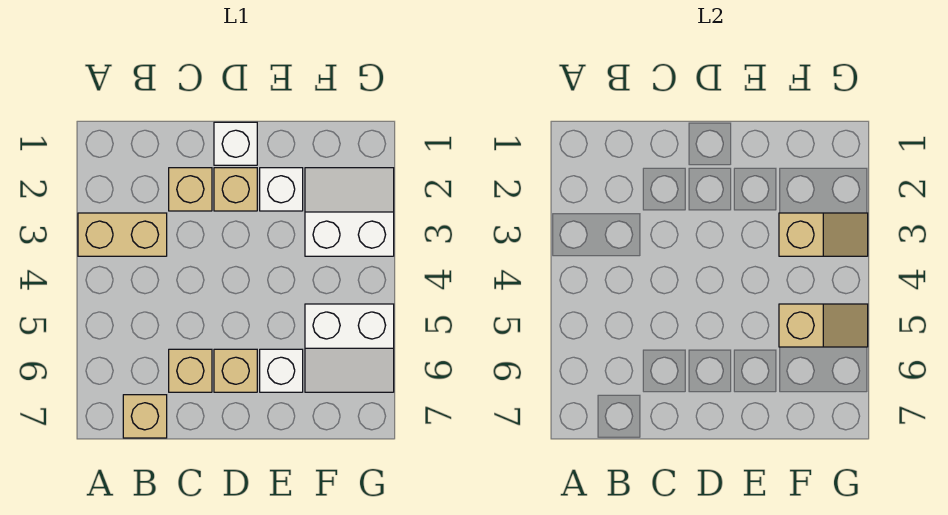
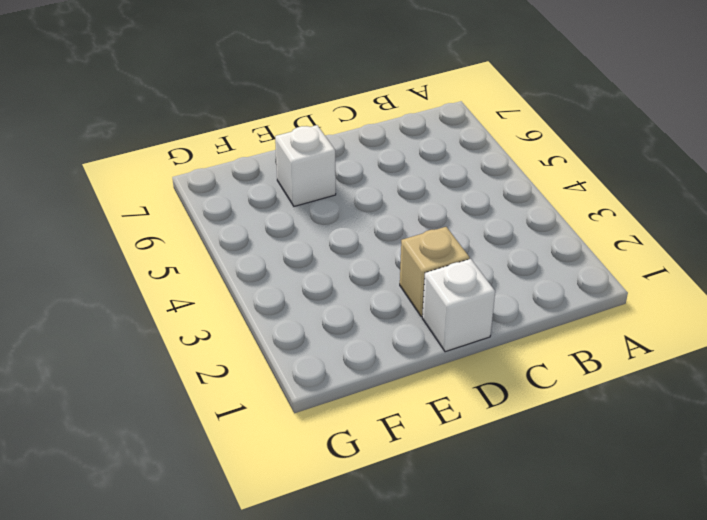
none -> tan brick A3:B3 level 1
none -> tan brick B7 level 1
none -> tan brick C2 level 1

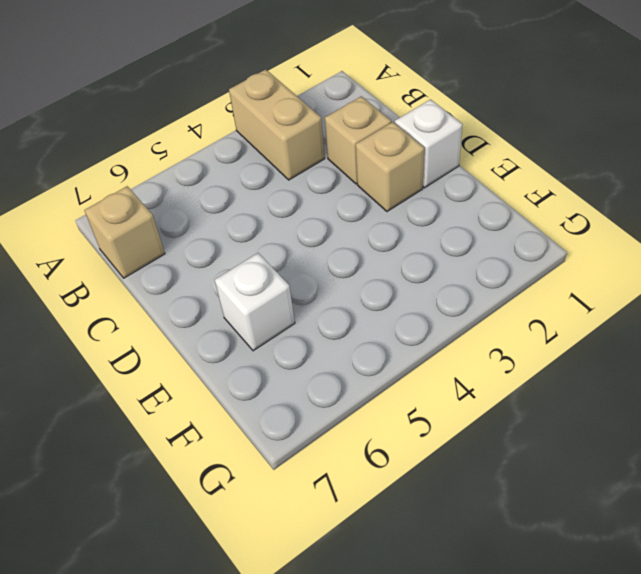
none -> tan brick C6 level 1
none -> tan brick D6 level 1
none -> white brick E2 level 1

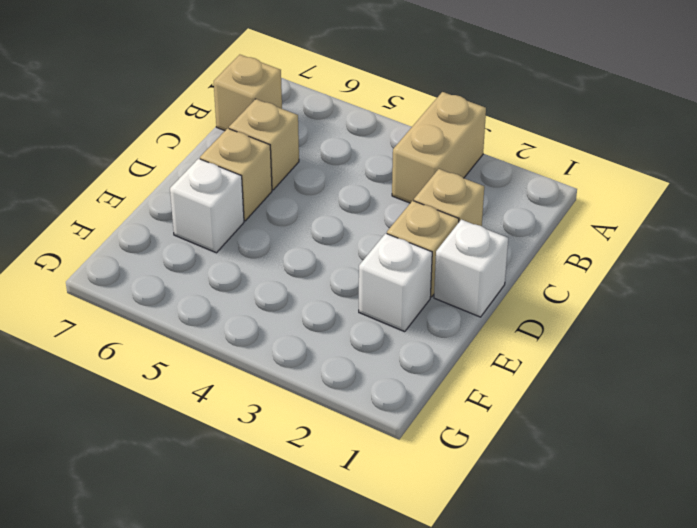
none -> white slope F2:G3 level 1 top 3
none -> white slope F5:G6 level 1 top 5
none -> tan slope F3:G3 level 2 top F

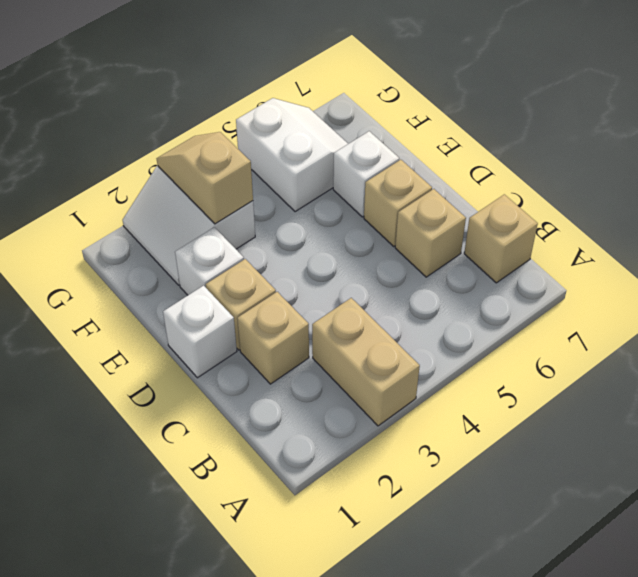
none -> tan slope F5:G5 level 2 top F

